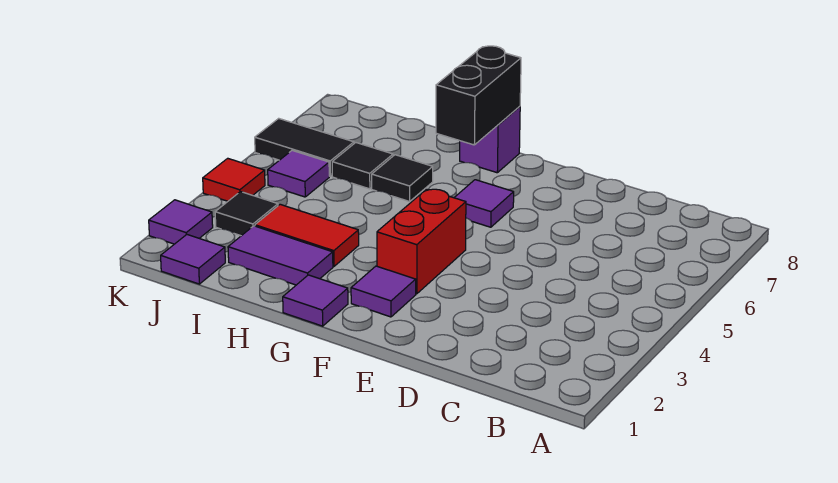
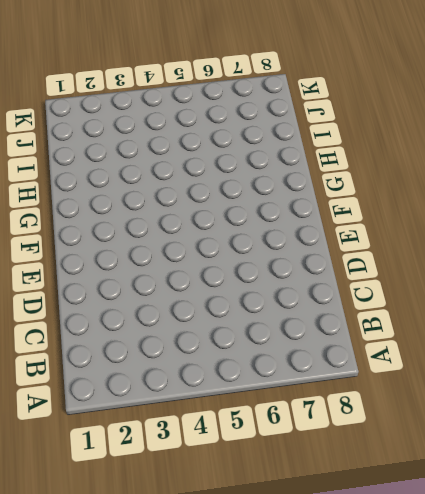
none -> purple tile F2 level 1
none -> red brick F3:F4 level 1
none -> purple tile F6 level 1

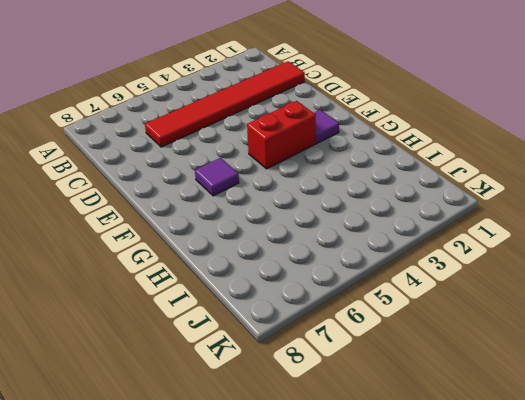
red tile C1:C6 level 1 -> none
none -> purple tile G1 level 1
none -> purple brick G8 level 1
none -> purple tile H2:I2 level 1

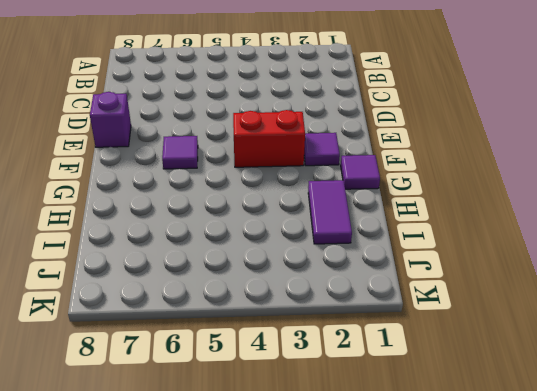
purple brick E8 level 1 -> purple brick G8 level 1
none -> red tile H3:I3 level 1
none -> black tile H6 level 1
none -> black tile I6 level 1

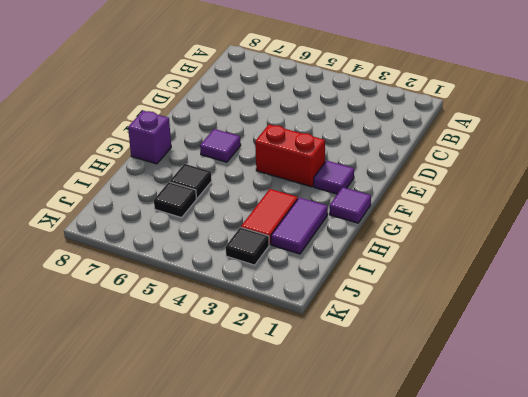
none -> purple tile J1 level 1
none -> purple tile J5 level 1
none -> black tile J6:K6 level 1

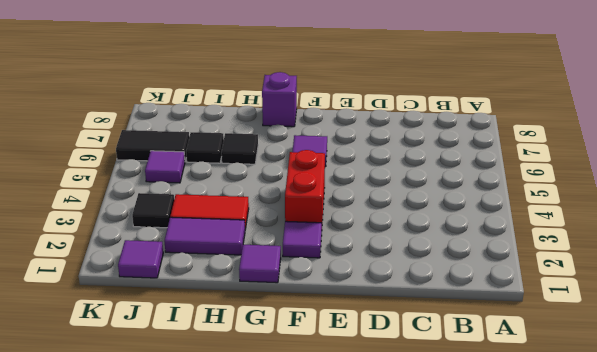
none -> purple tile K2 level 1
none -> red tile K4 level 1
none -> black brick G7:G8 level 2

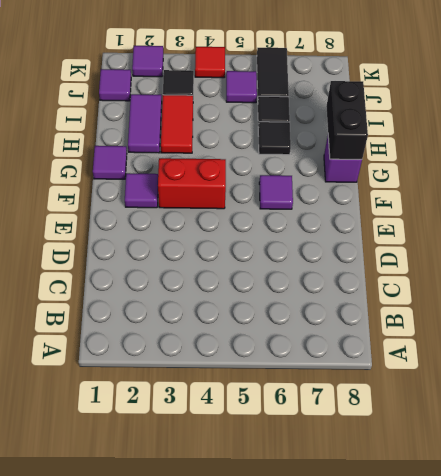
black brick G8:H8 level 2 -> black brick G7:G8 level 2

